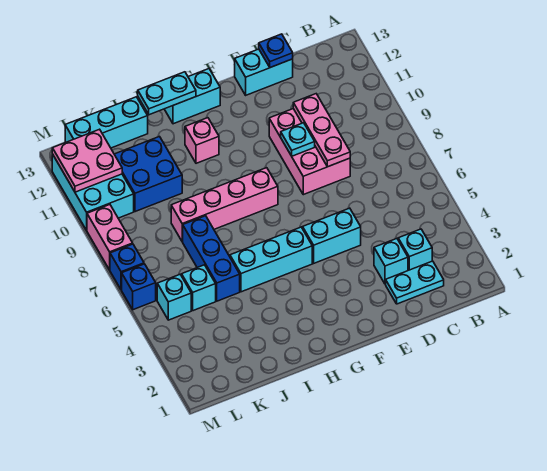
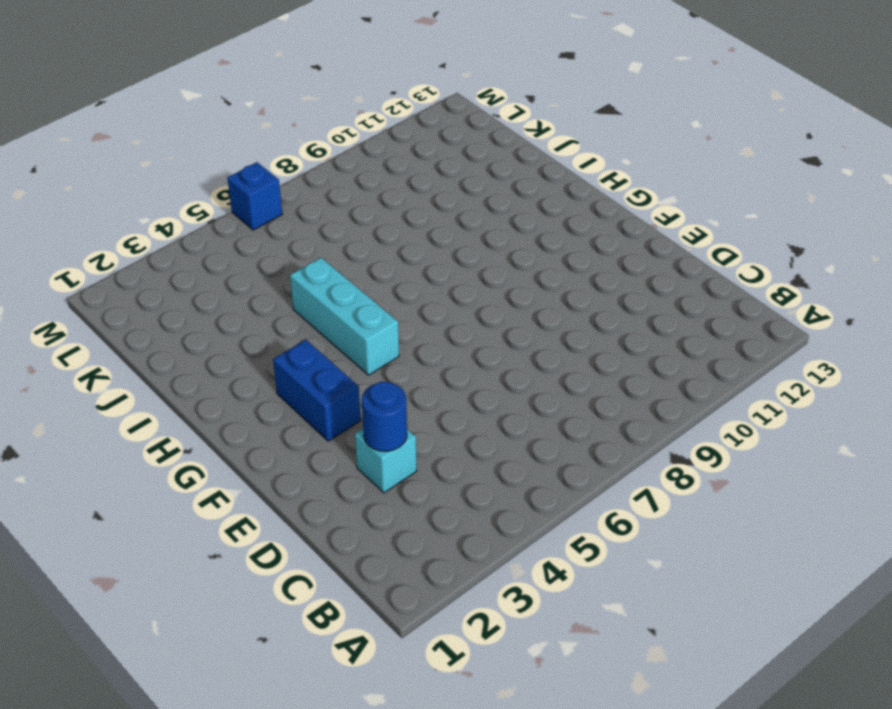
blue round brick D3 level 2 -> none
blue brick F3:G3 level 1 -> none
none -> cyan plate C2:D2 level 1
none -> cyan brick C3 level 1
none -> pink brick D8:E10 level 1

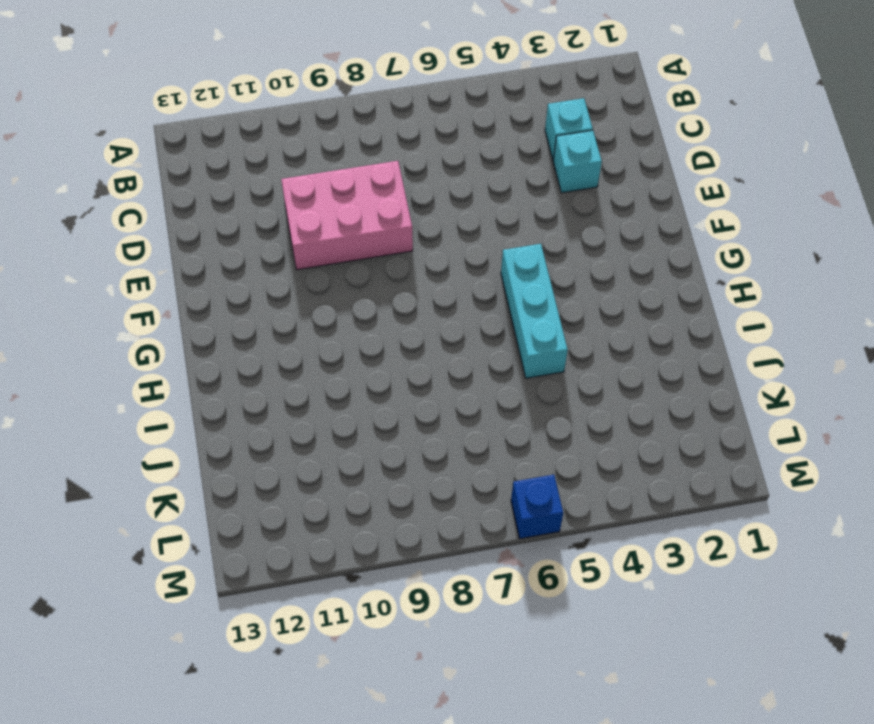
none -> cyan plate C2:D2 level 1
none -> cyan brick D13:E13 level 1
none -> cyan brick E5:F5 level 1

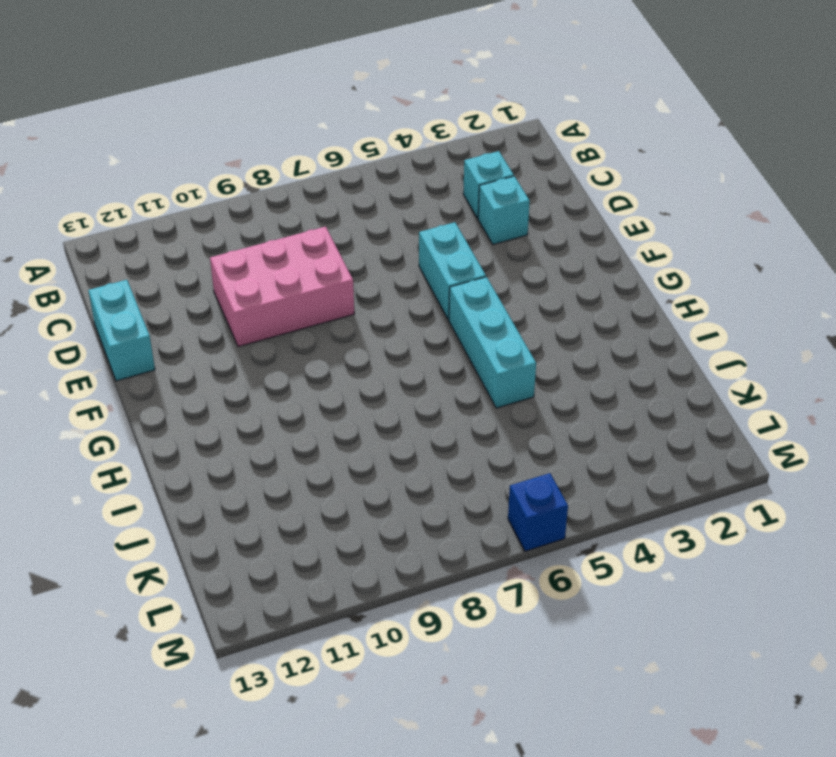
none -> cyan plate C2:D2 level 1
none -> pink brick G8:J8 level 1
none -> cyan brick G13:H13 level 1

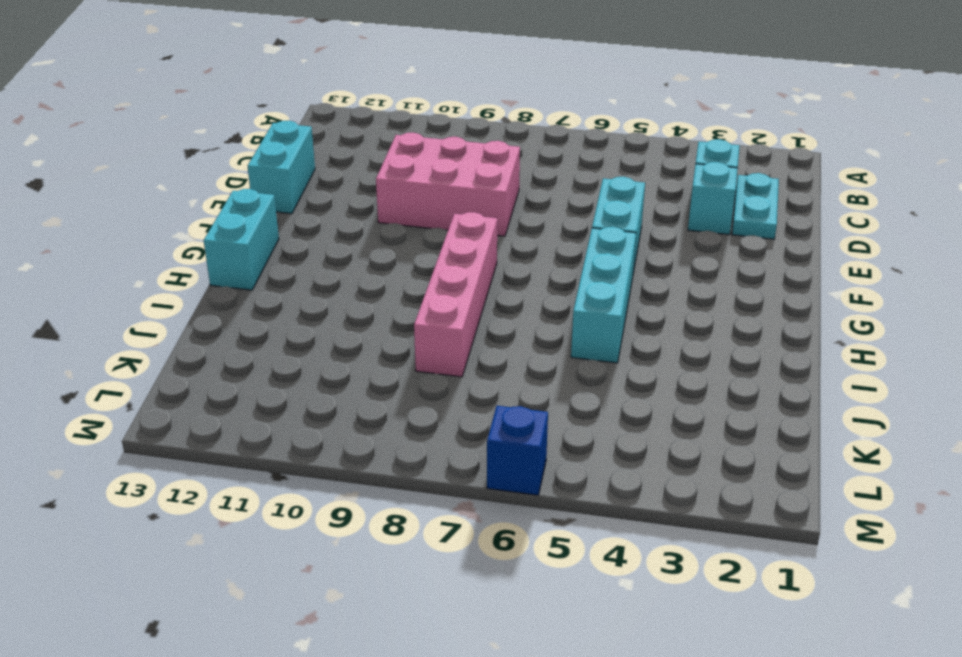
none -> pink brick H11 level 1
none -> blue brick J5:J7 level 1
none -> blue brick J10:K11 level 1

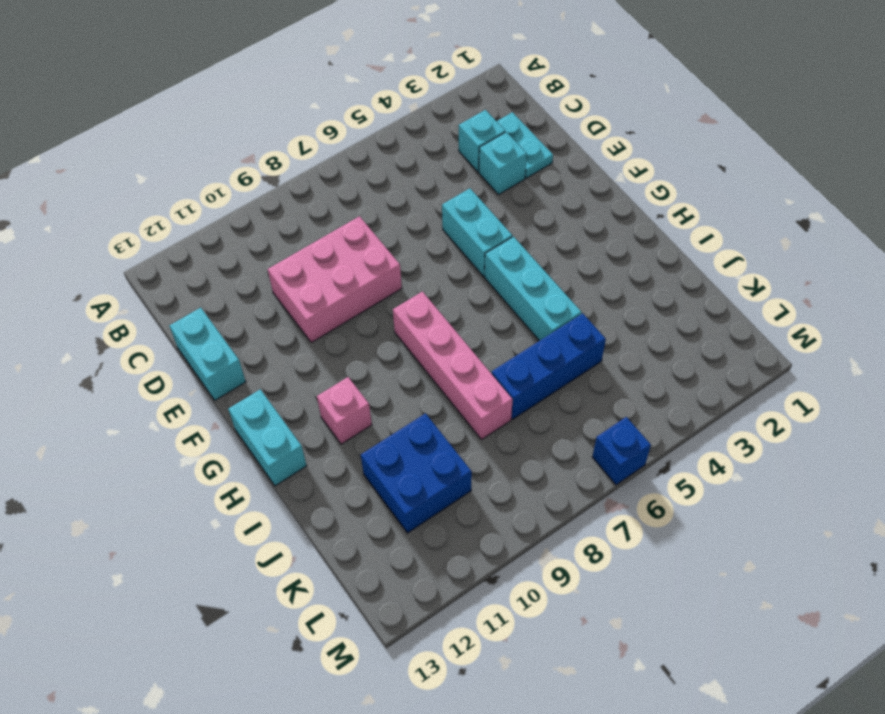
none -> cyan brick J13:L13 level 1
none -> cyan brick K5 level 1
none -> cyan brick L5 level 1

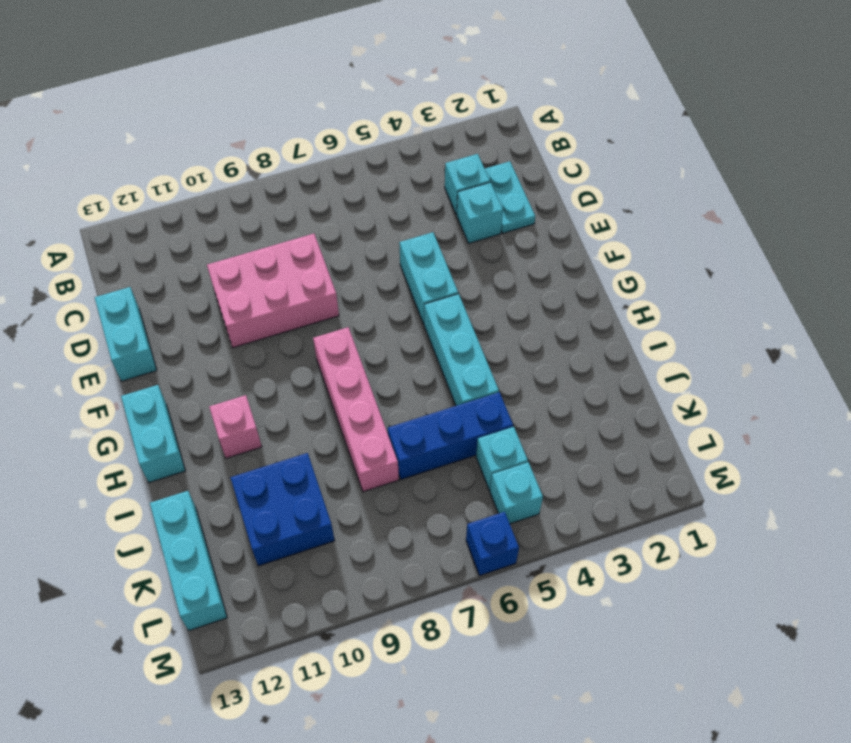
none -> cyan brick L10:M12 level 1
none -> blue brick M7 level 1
none -> pink brick M8:M9 level 1

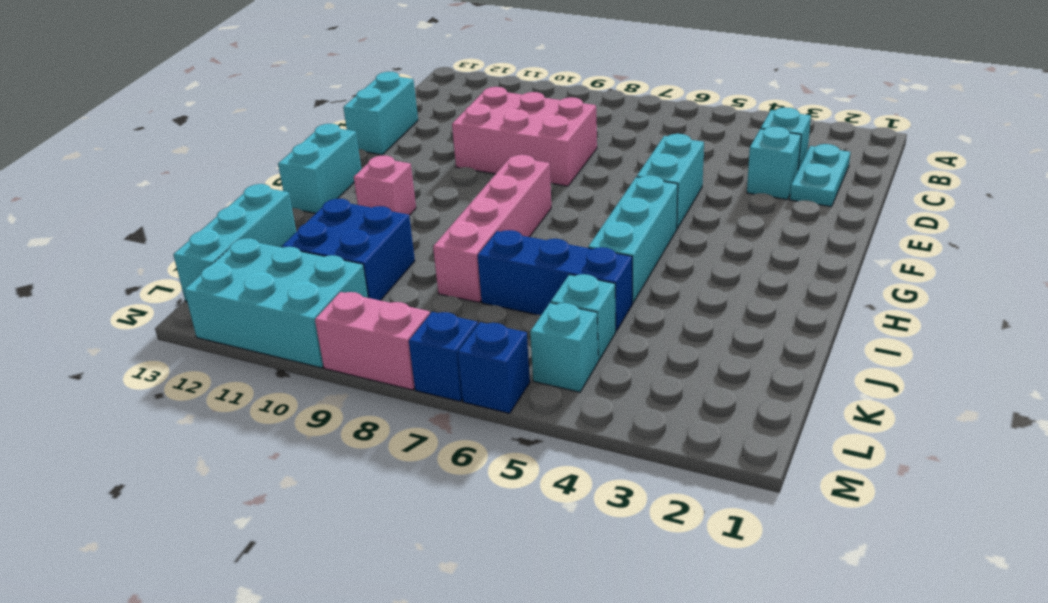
none -> pink plate D8:D10 level 2
none -> blue plate D13 level 2
none -> cyan plate E9 level 2

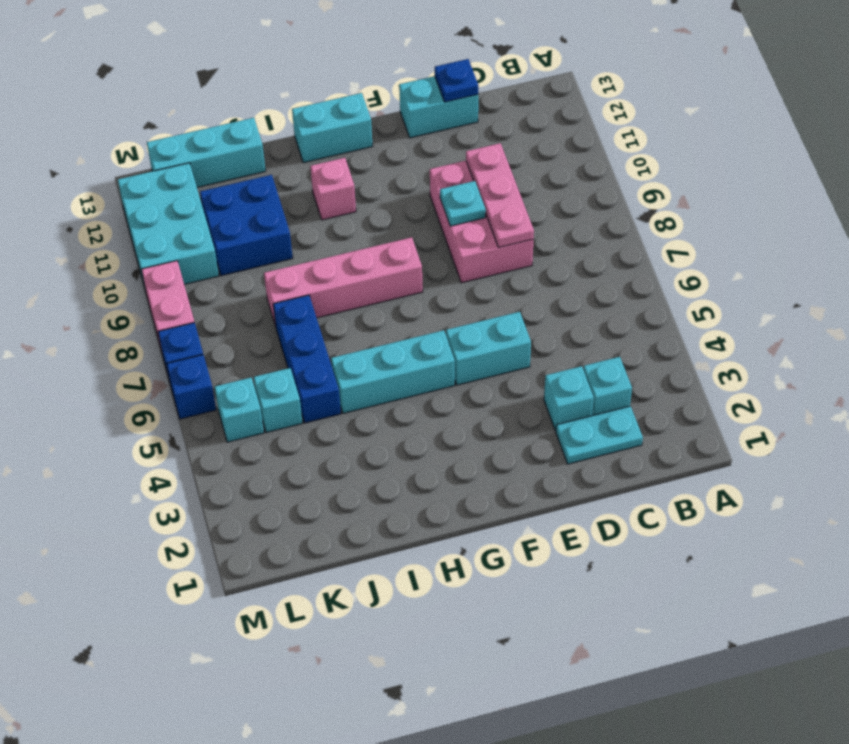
none -> cyan plate H13:I13 level 2
none -> pink plate L11:M12 level 2

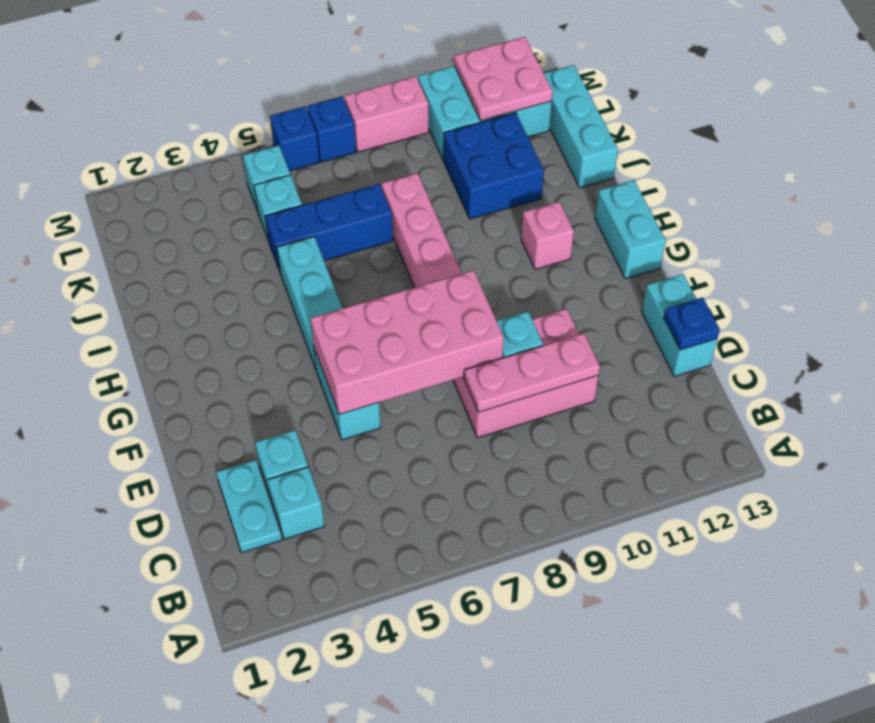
pink brick E5:F8 level 2 -> none
none -> cyan plate H13:I13 level 2

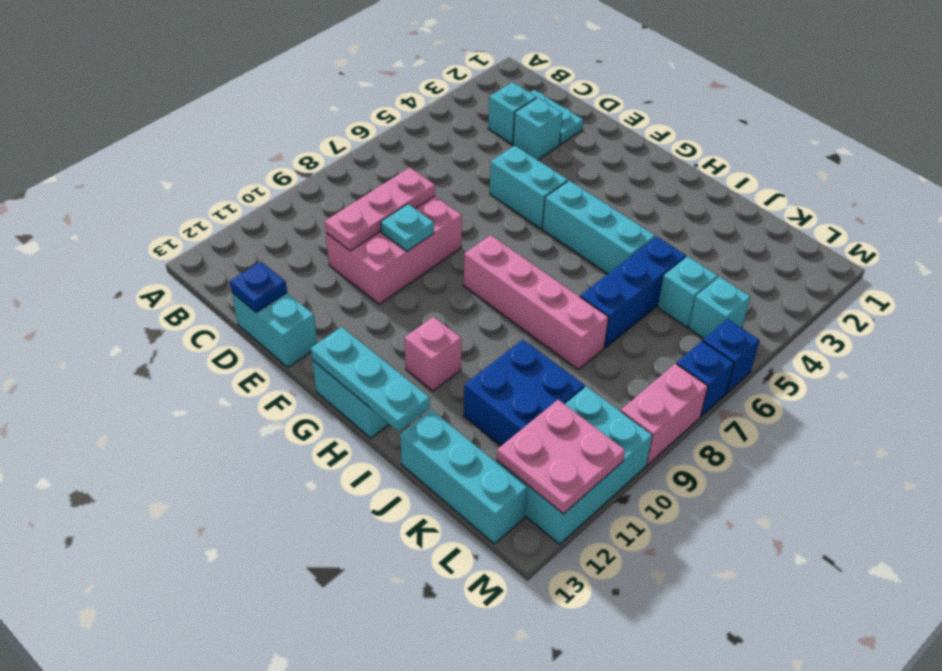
cyan plate G13:I13 level 2 -> cyan plate H13:I13 level 2

